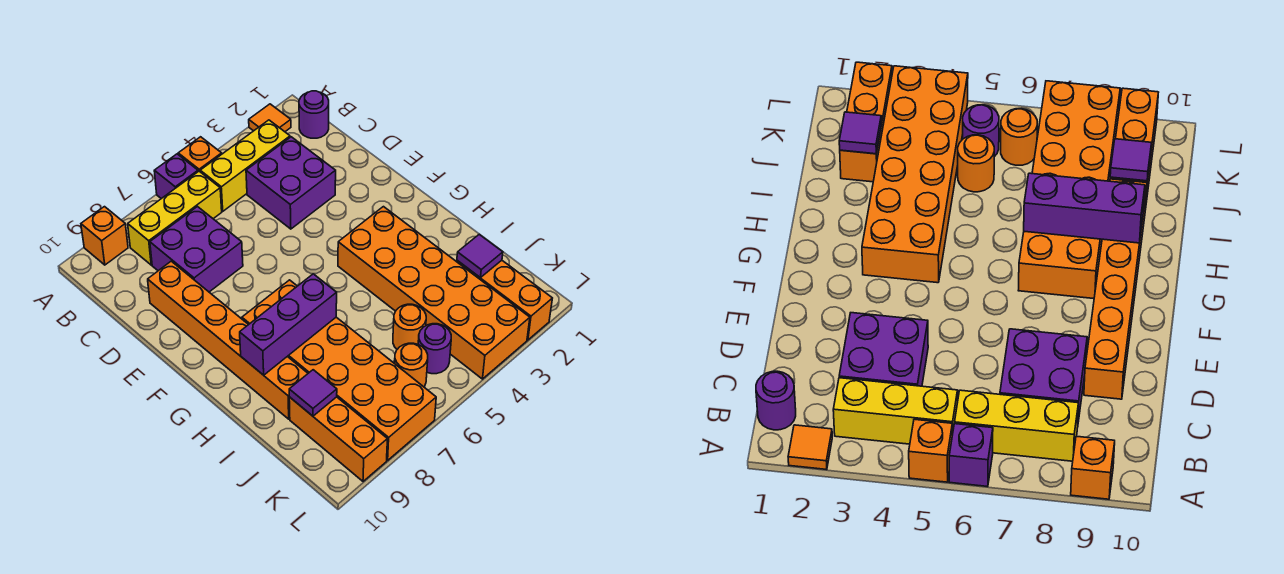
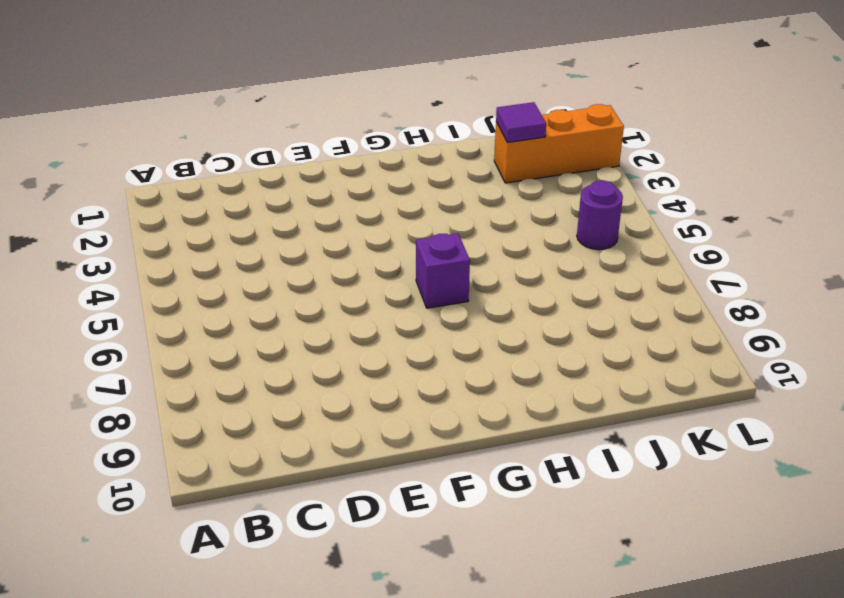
purple brick G6 level 1 -> purple brick A6 level 1
none -> orange tile A2 level 1
none -> orange brick A5 level 1
none -> orange brick A9 level 1

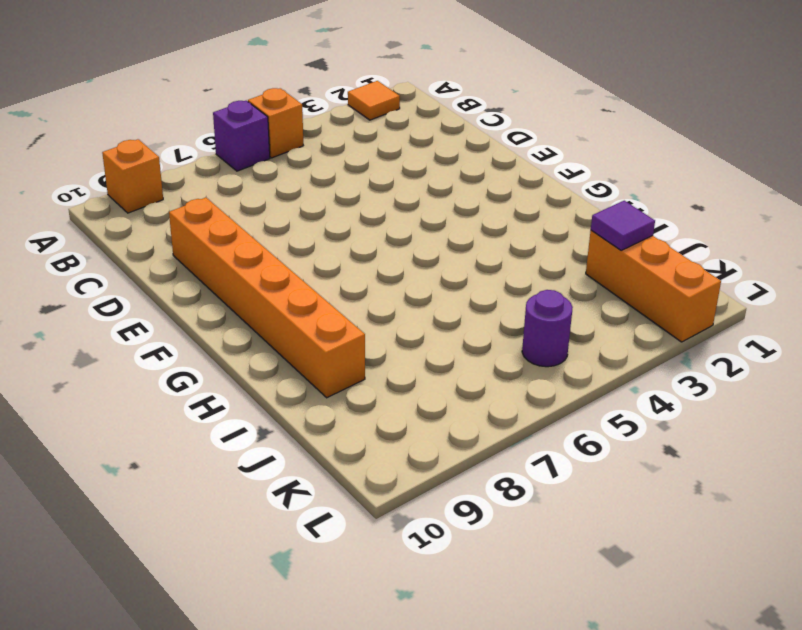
none -> purple round brick B1 level 1
none -> yellow brick B3:B5 level 1
none -> yellow brick B6:B8 level 1

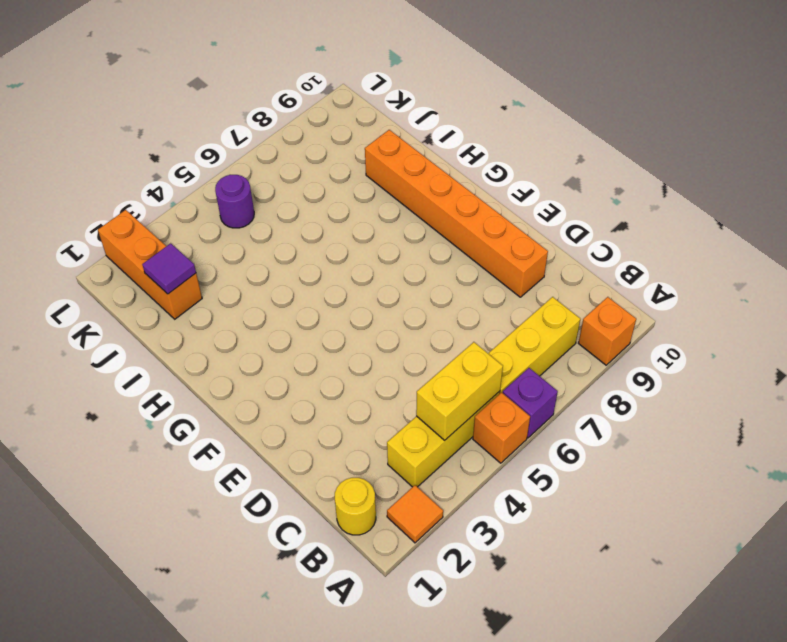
yellow round brick B1 level 1 -> purple round brick B1 level 1
yellow brick B4:B5 level 2 -> none
none -> purple brick C3:D4 level 1
none -> purple brick C7:D8 level 1
none -> orange brick G3:L4 level 1

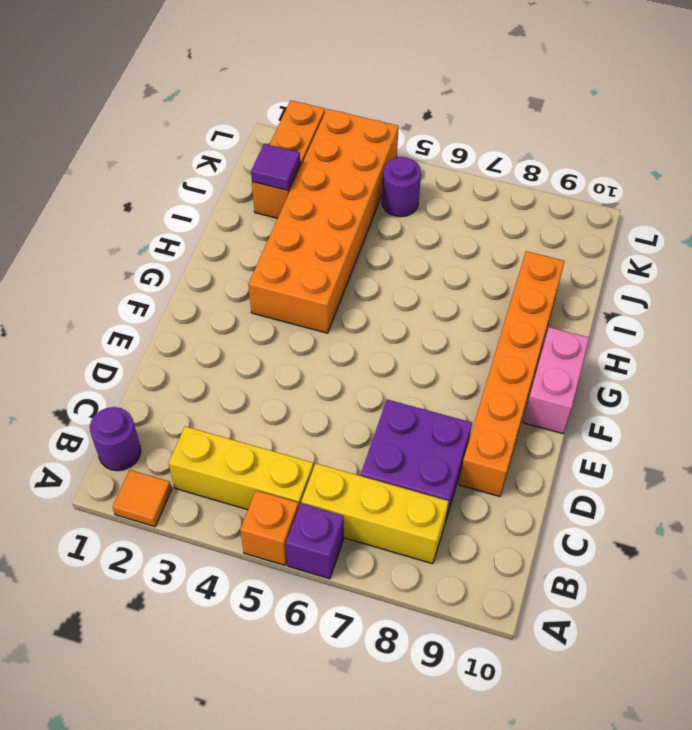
pink brick F10:G10 level 1 -> none
none -> orange brick A9 level 1
none -> purple brick C3:D4 level 1
none -> orange brick G7:L8 level 1

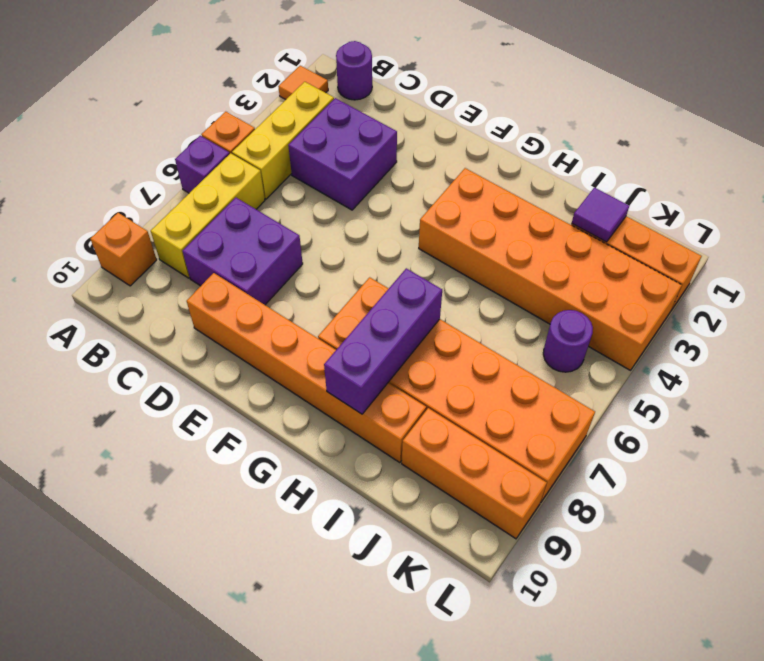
none -> orange round brick J5 level 1
none -> orange round brick K6 level 1
none -> purple tile J9 level 2

